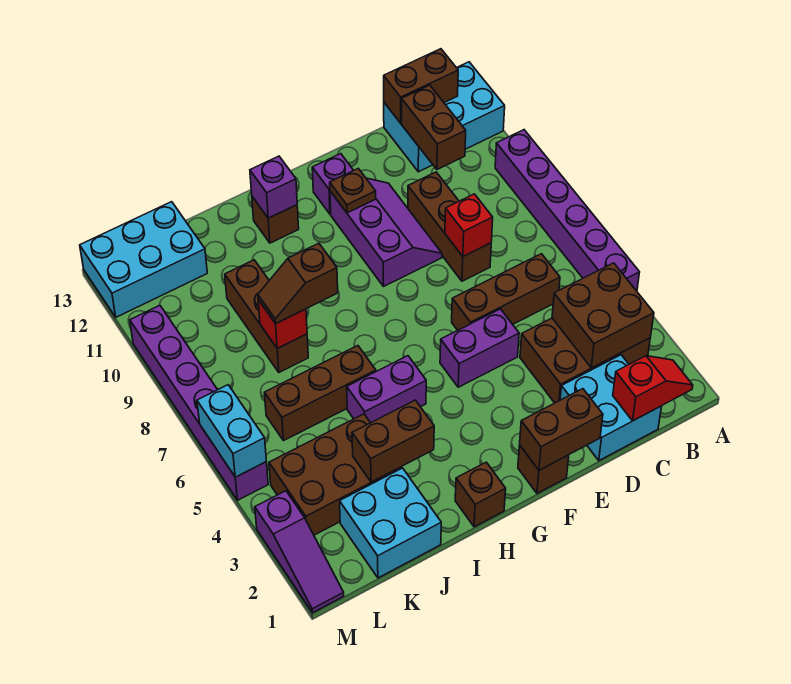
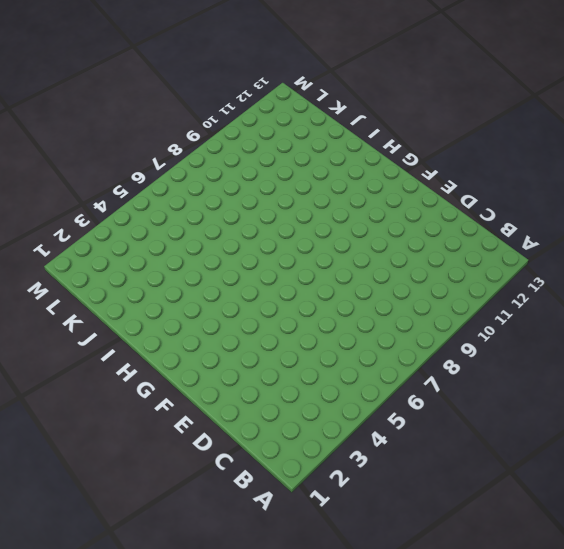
none -> purple brick A5:A10 level 1
none -> cyan brick A12:C13 level 1
none -> brown brick B3:D4 level 1
none -> cyan brick C1:D2 level 1

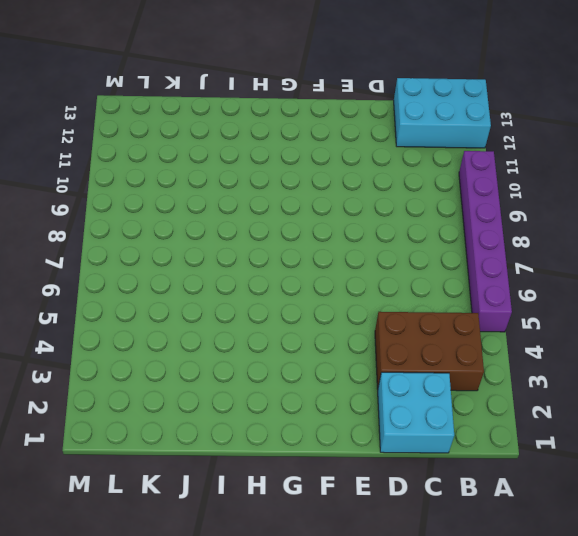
none -> brown brick C6:E6 level 1
none -> brown brick D8:D10 level 1
none -> purple brick E5:F5 level 1
none -> purple slope E9:F11 level 1 top F

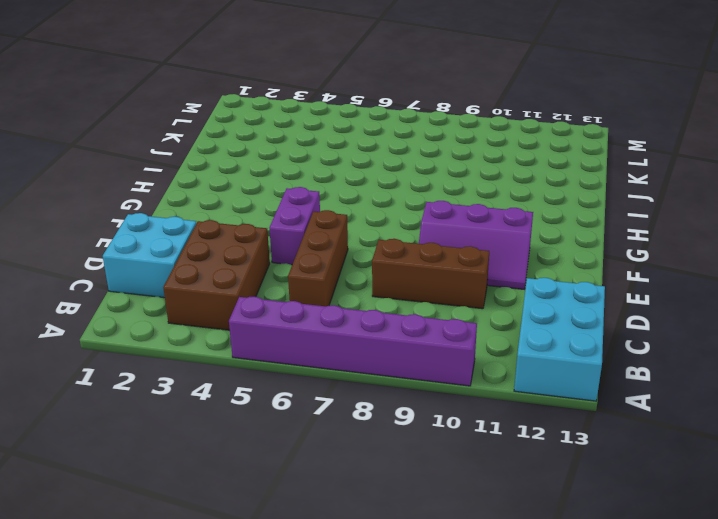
none -> brown brick F1 level 1
none -> purple brick F12 level 1
none -> brown brick H1 level 1
none -> purple brick H5:I5 level 1

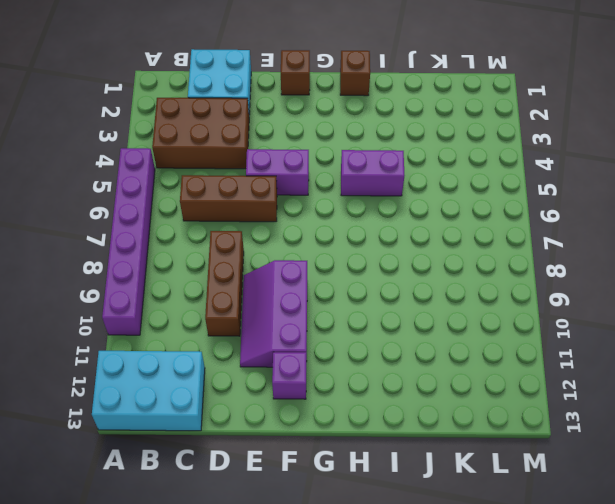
none -> brown brick H12 level 1
none -> brown brick I6:K6 level 1
none -> cyan brick J1:K2 level 1
none -> brown brick J3:L4 level 1

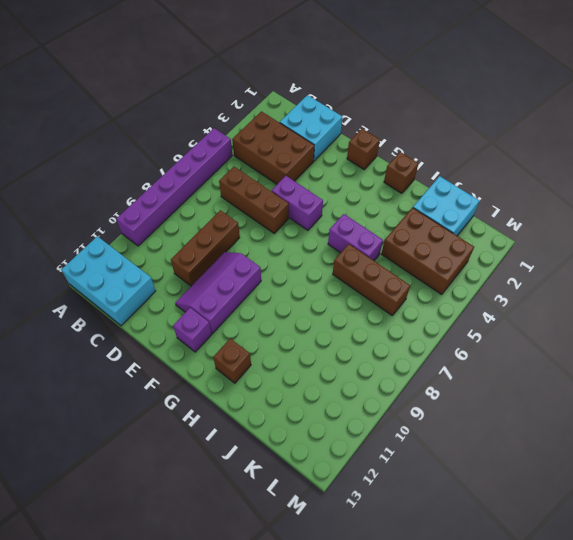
none -> brown brick J8:J10 level 1
none -> cyan brick K12:M13 level 1
none -> purple slope M1:M3 level 1 top 3
none -> purple brick M5:M10 level 1

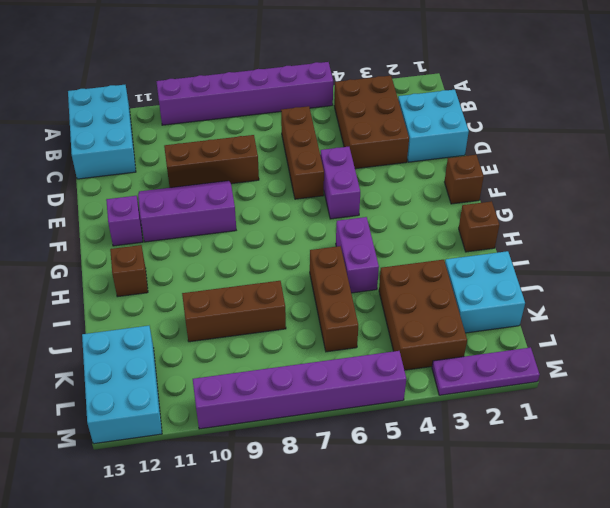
purple plate M1:M3 level 1 -> purple slope M1:M3 level 1 top 3
none -> red slope B1:C1 level 2 top C
none -> brown brick B3:C4 level 2
none -> brown brick B13:C13 level 2
none -> brown brick C11:C12 level 2

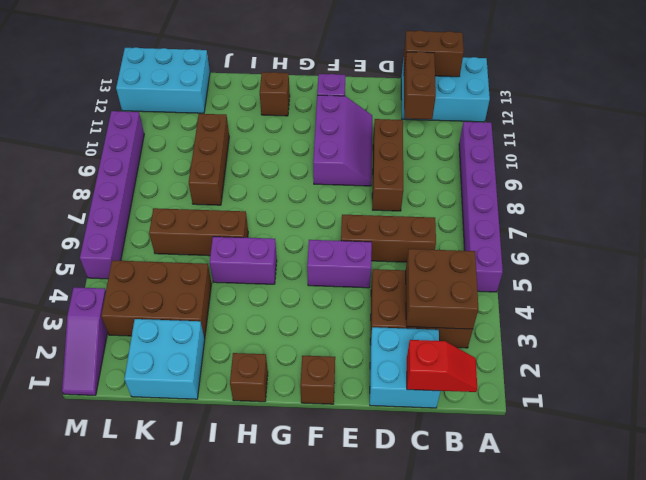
none -> red brick D8 level 2
none -> brown brick E1:F1 level 2
none -> brown plate F11 level 2
none -> purple brick H12 level 2

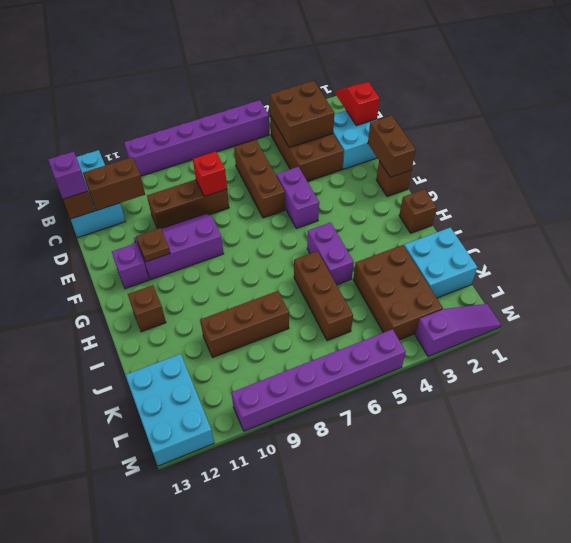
purple brick C13 level 3 -> purple brick H12 level 2
none -> brown brick I3:J3 level 2
none -> red brick J8 level 2
none -> cyan brick M5:M6 level 2
none -> brown slope I8:J8 level 3 top I

